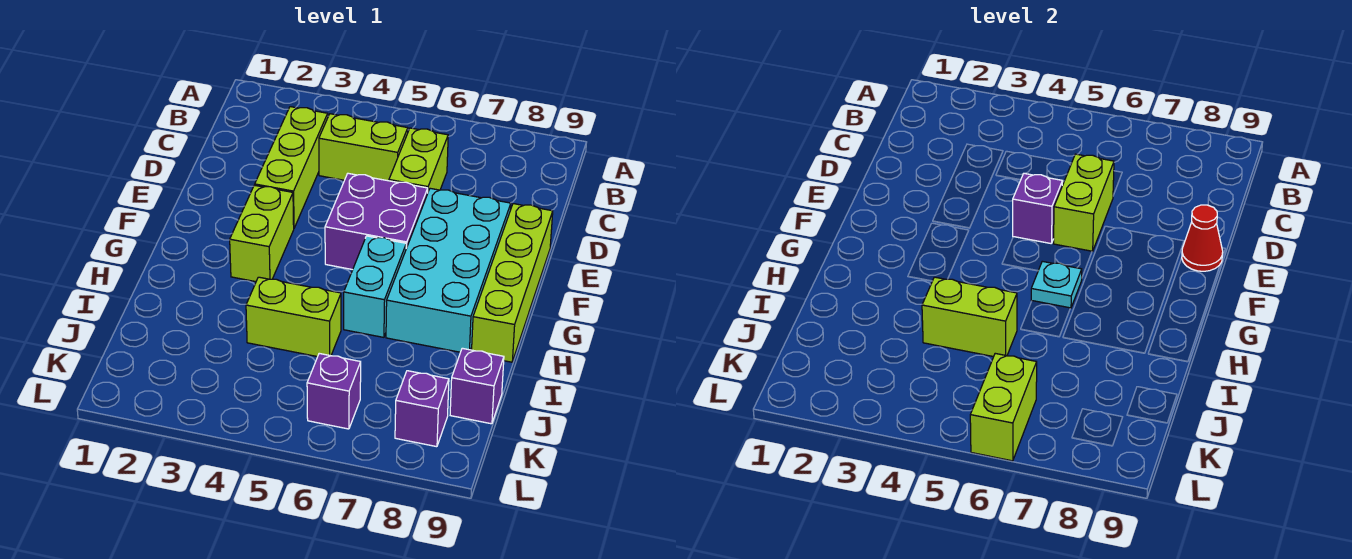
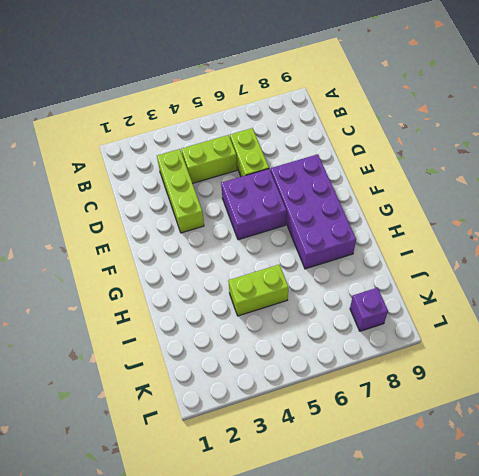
purple brick E7:H8 level 1 -> cyan brick E7:H8 level 1
none -> lime brick E9:H9 level 1
none -> lime brick F3:G3 level 1
none -> cyan brick G6:H6 level 1

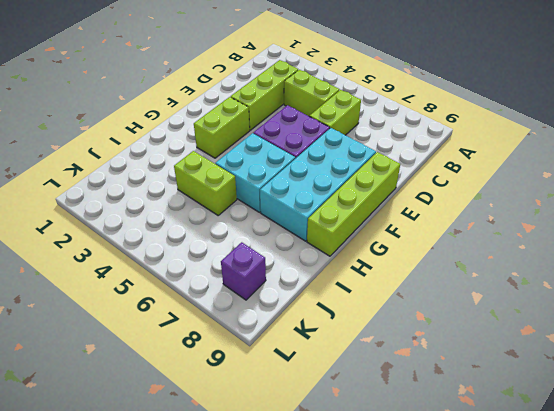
cyan brick G5:H6 level 1 -> cyan brick G6:H6 level 1
none -> purple brick J9 level 1
none -> purple brick K6 level 1
none -> lime brick D6:E6 level 2

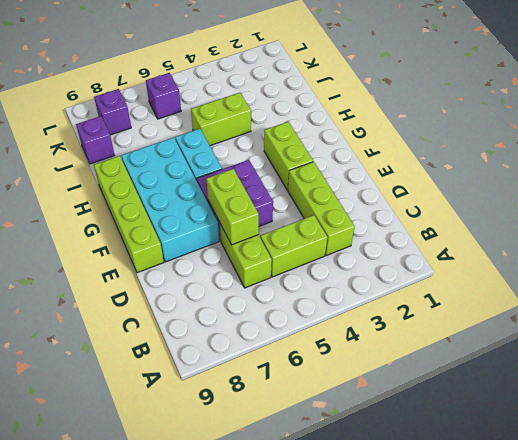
none -> purple brick E5 level 2
none -> red cone E9 level 2
none -> cyan plate G6 level 2

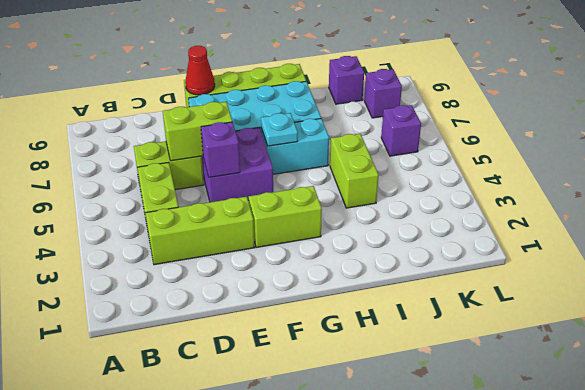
none -> lime brick I4:I5 level 2
none -> lime brick K6:L6 level 2

